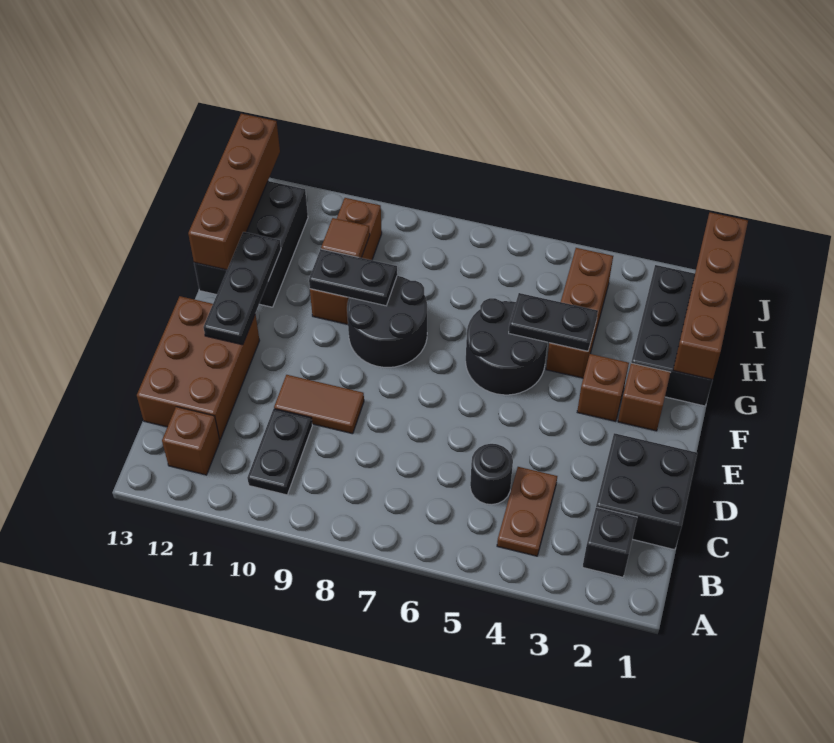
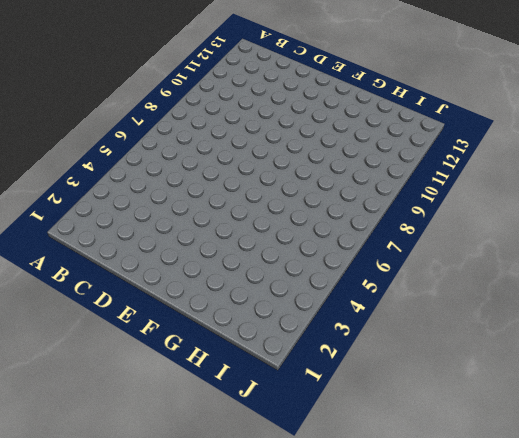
none -> black brick B2 level 1
none -> brown plate B4:C4 level 1
none -> black plate B10:C10 level 1

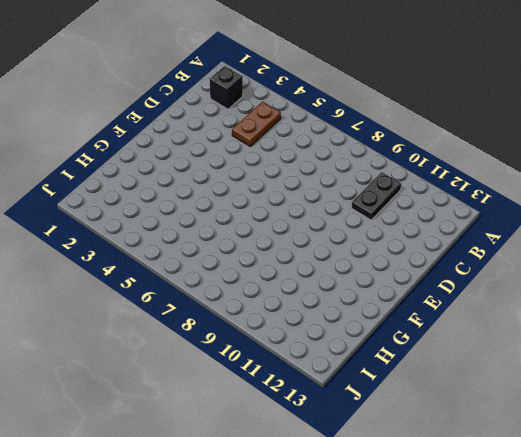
none -> brown brick B12 level 1
none -> black brick C1:D2 level 1
none -> black round brick C5 level 1

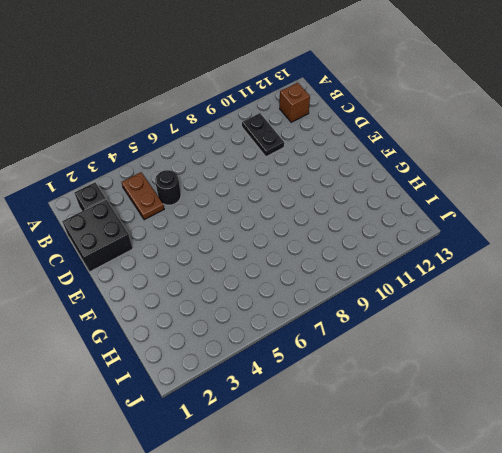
none -> brown brick C12:E13 level 1
none -> brown tile D9:D10 level 1
none -> brown brick F2 level 1

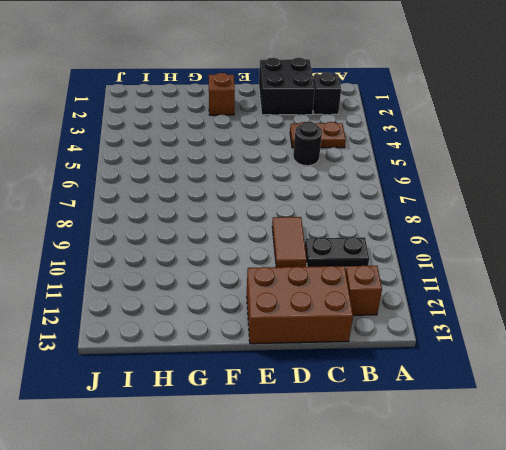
none -> brown brick F3 level 1
none -> black round brick F5:G6 level 1
none -> black round brick F8:G9 level 1

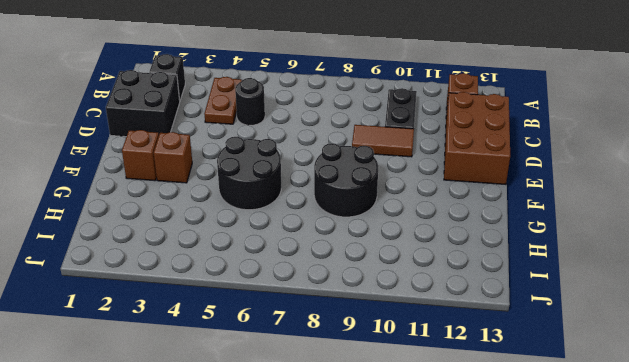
none -> black brick G1:I2 level 1
none -> brown brick G4:I4 level 1
none -> brown brick G10:I10 level 1

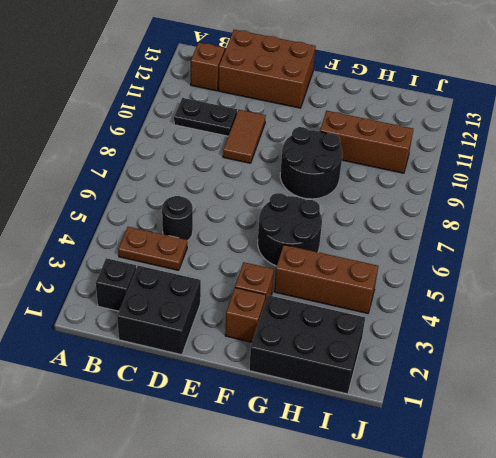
none -> black brick G12:I13 level 1
none -> black plate E12:G12 level 2
none -> brown brick G1:J1 level 2

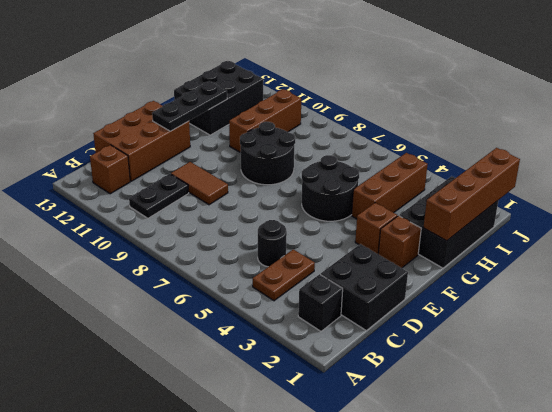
none -> black plate G4:G5 level 2
none -> black plate G9:G10 level 2
none -> brown brick G13:J13 level 2

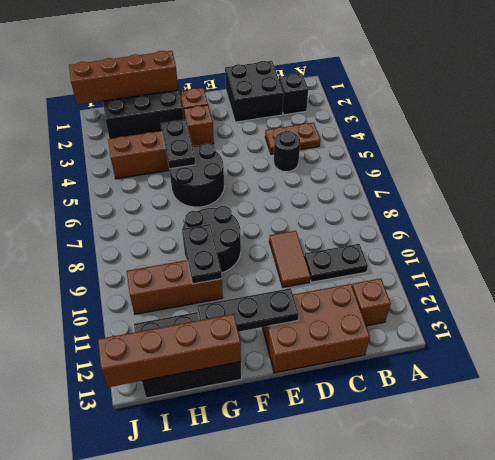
none -> brown tile H10 level 2

